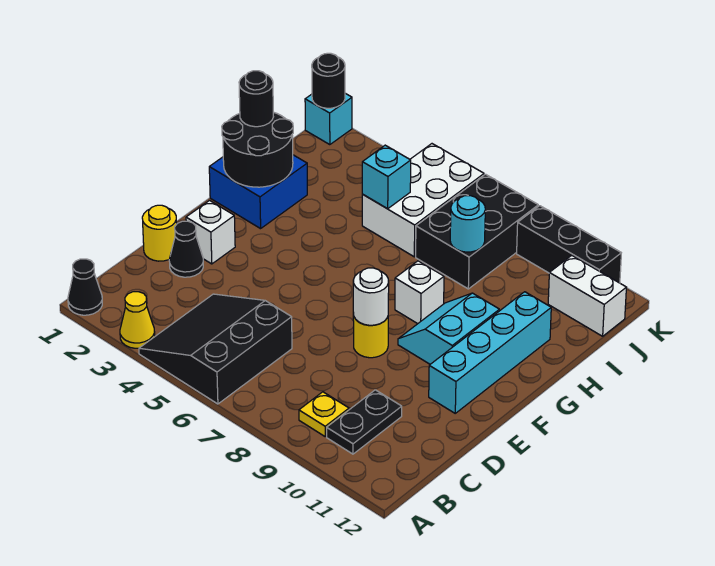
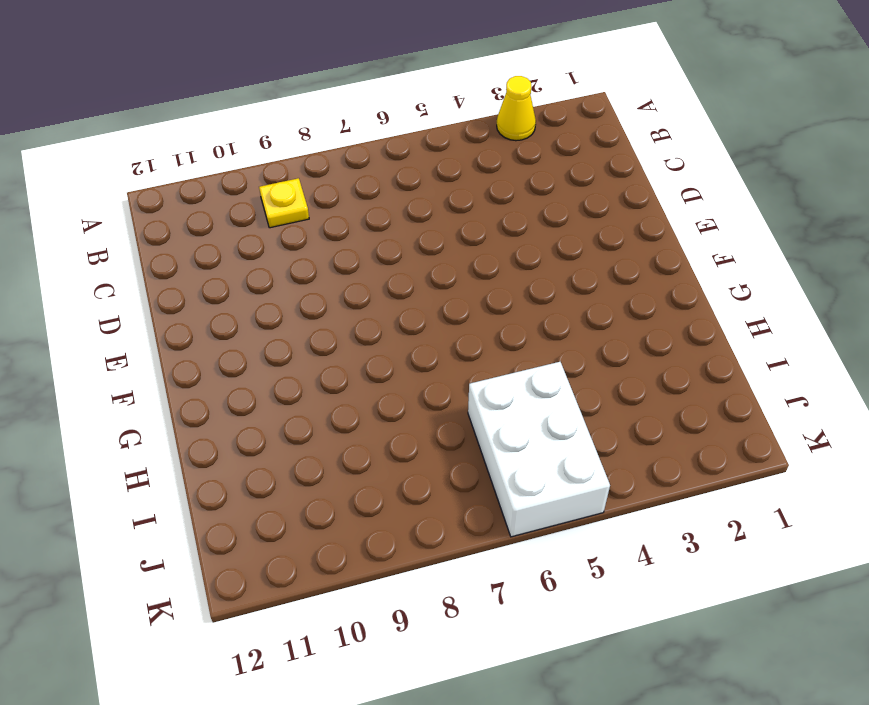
none -> black cone A1 level 1
none -> black slope A4:C6 level 1 top 6
none -> black plate B10:C10 level 1

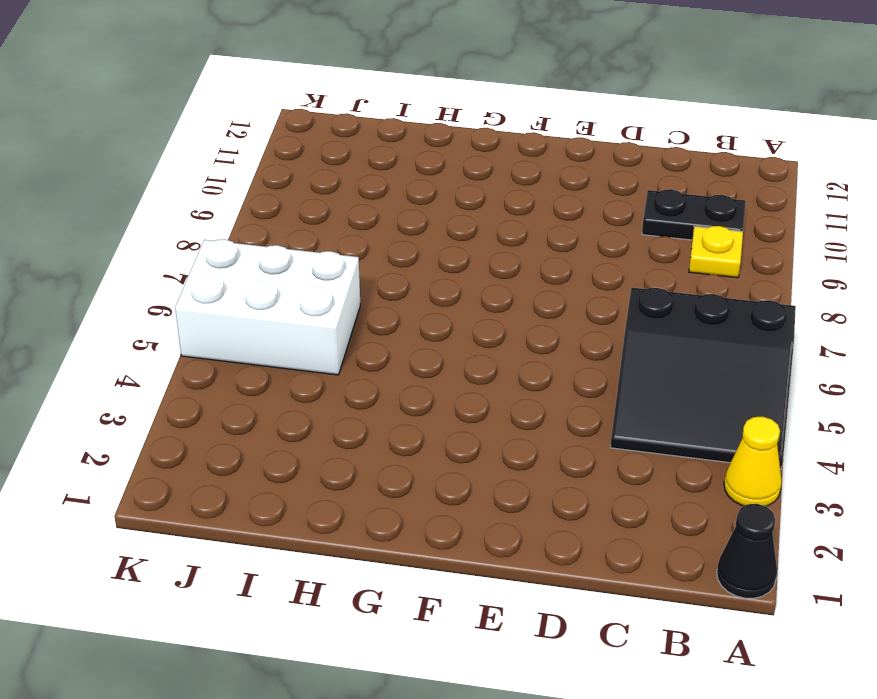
none -> yellow round brick D1 level 1
none -> black cone D2 level 1
none -> white brick E2 level 1

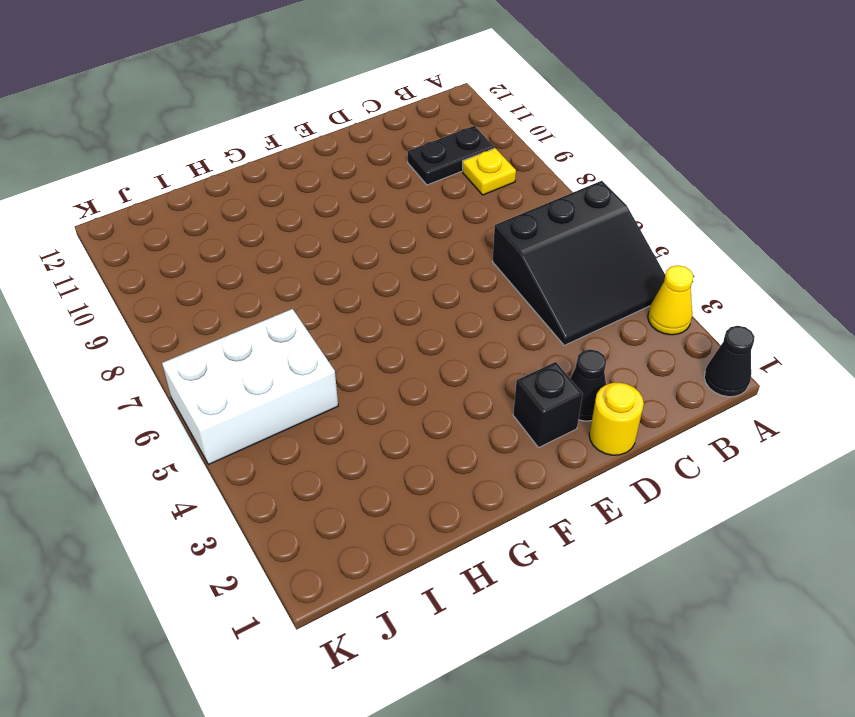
black brick E2 level 1 -> white brick E2 level 1
none -> yellow round brick E8 level 1
none -> cyan brick E11:H11 level 1
none -> cyan slope F9:G10 level 1 top 10

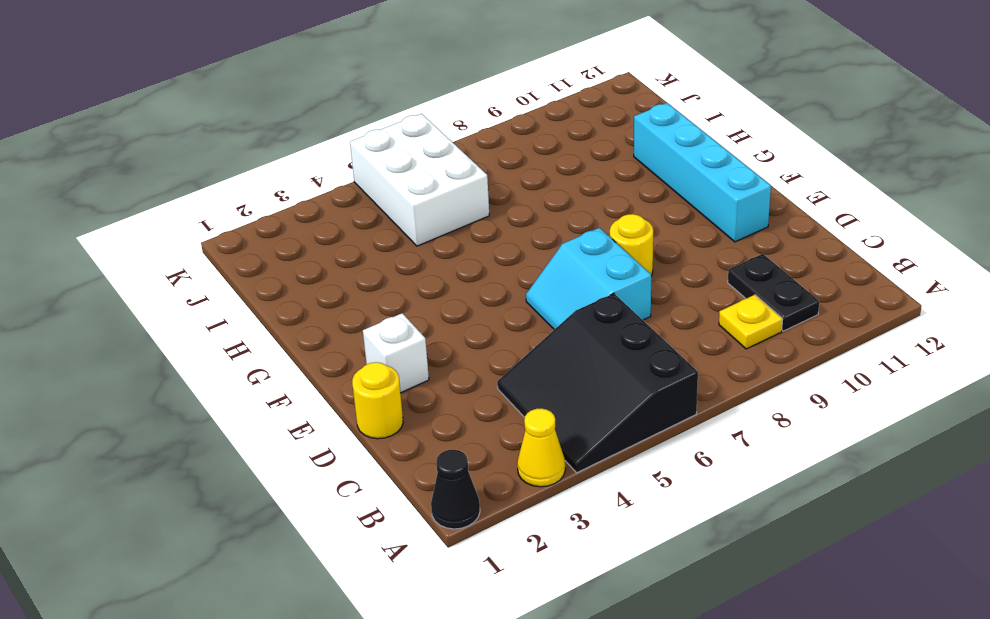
cyan slope D6:E7 level 1 top 7 -> cyan slope F9:G10 level 1 top 10
none -> black cone D2 level 1
none -> blue brick G1:H2 level 1
none -> white brick G8 level 1

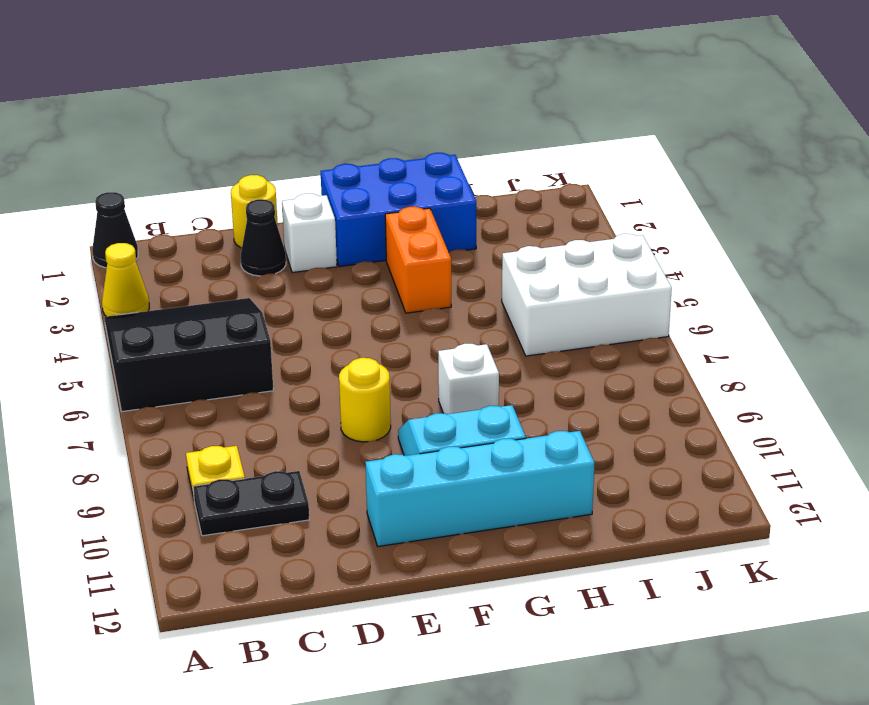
blue brick F1:H2 level 1 -> blue brick G1:H2 level 1
orange brick G3:G4 level 1 -> none
none -> black brick I7:K8 level 1
none -> white brick J11:J12 level 1
none -> cyan brick K1 level 1

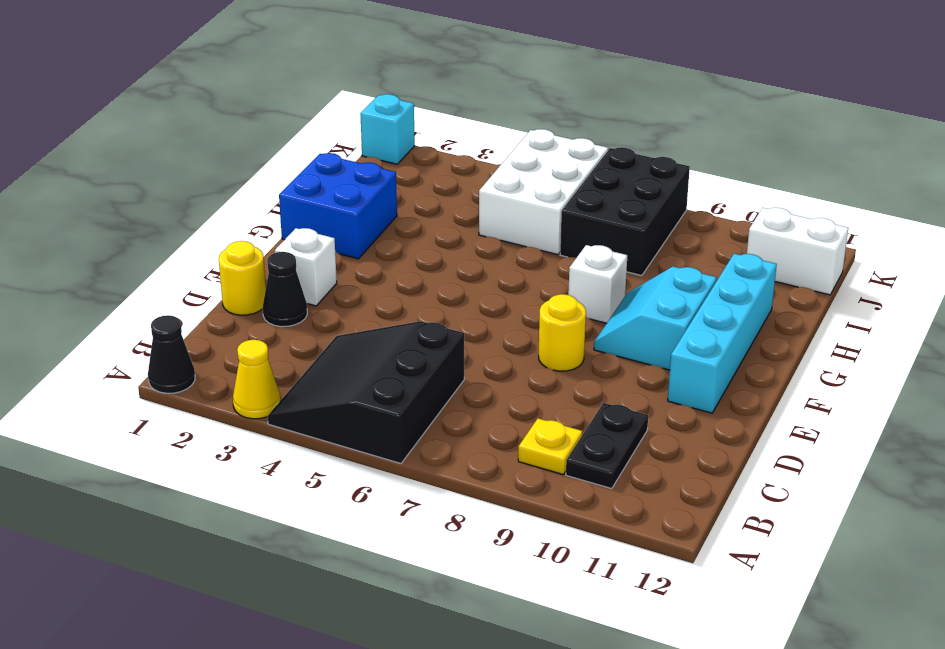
none -> black brick K9:K11 level 1
none -> white round brick E8 level 2
none -> black round brick G1:H2 level 2

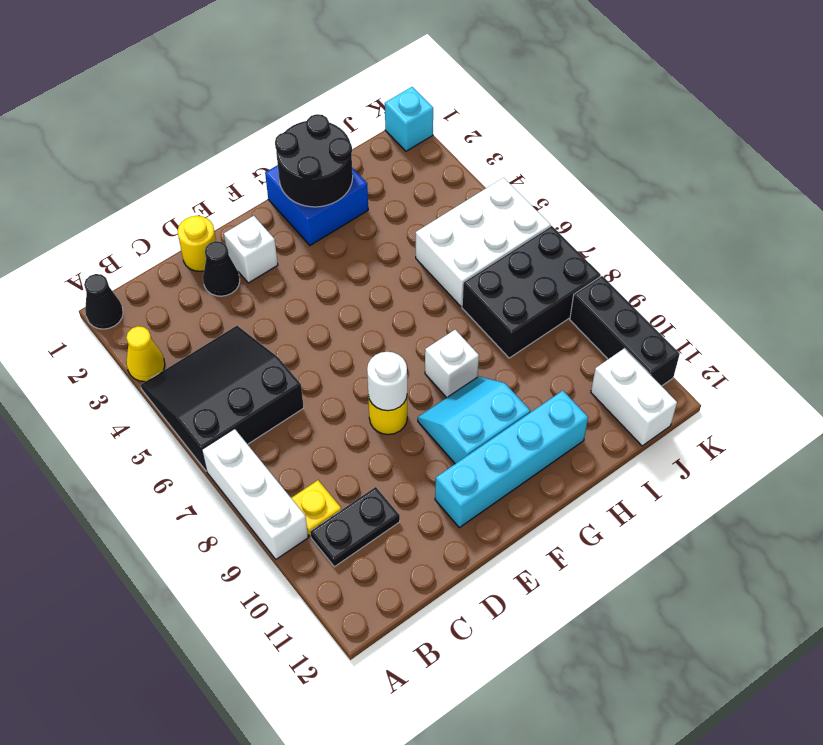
white brick A7:A9 level 1 -> none
none -> cyan brick I5 level 2
none -> cyan round brick I8 level 2
none -> black round brick K1 level 2

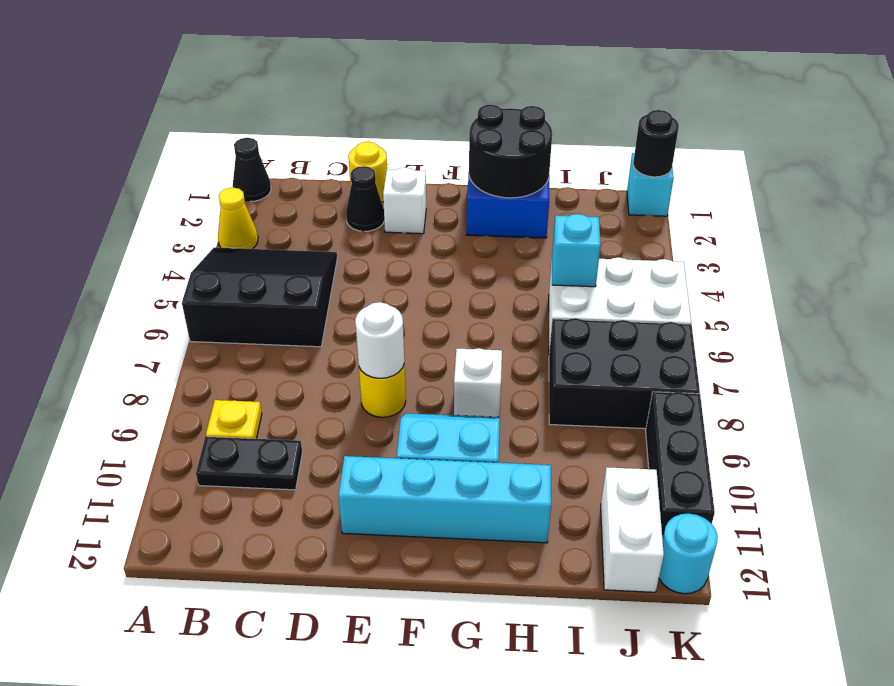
cyan round brick K12 level 1 -> cyan round brick I8 level 2
none -> black round brick H1 level 3

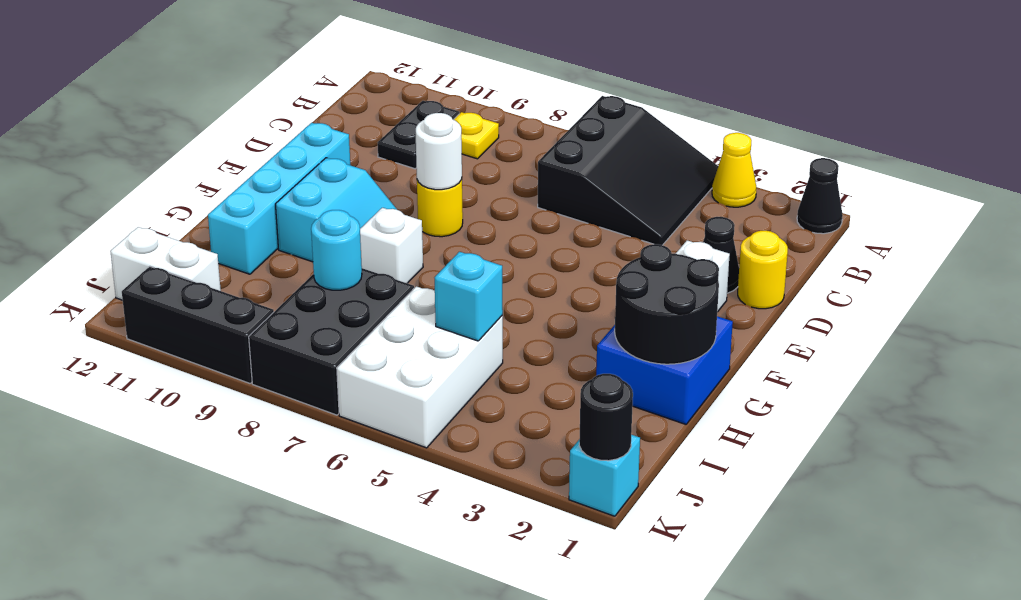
none -> black round brick H1 level 3

